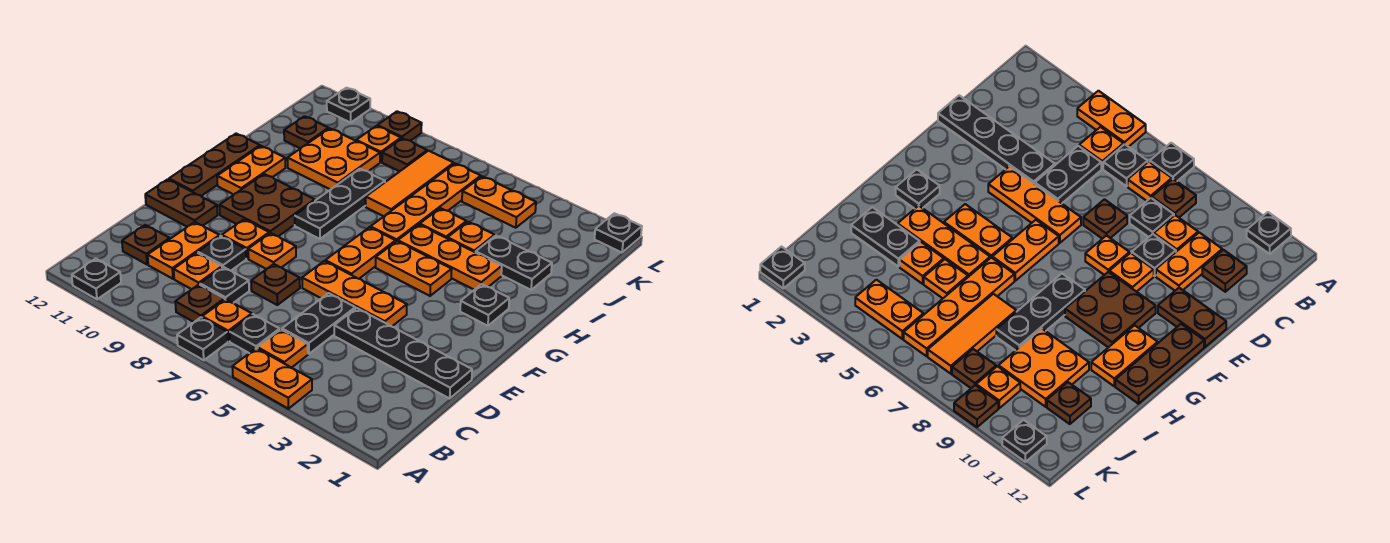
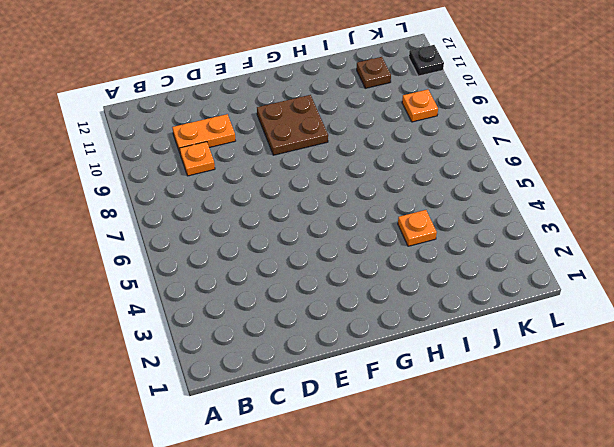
none -> orange plate A4:A5 level 1
none -> black plate A7 level 1
none -> black plate A11 level 1
none -> orange plate B5 level 1

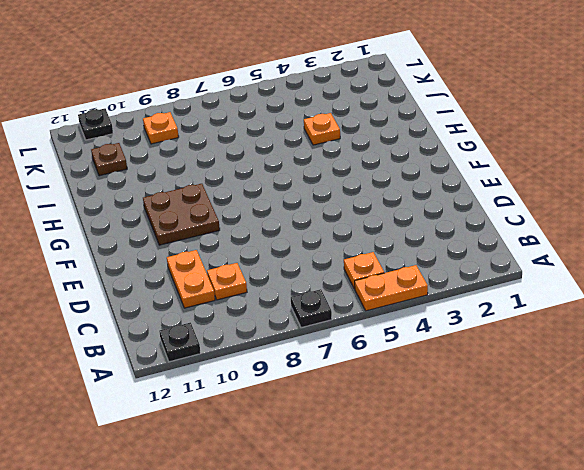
none -> black plate B6 level 1
none -> orange plate B7 level 1
none -> brown plate B8 level 1
none -> black plate C5:D5 level 1

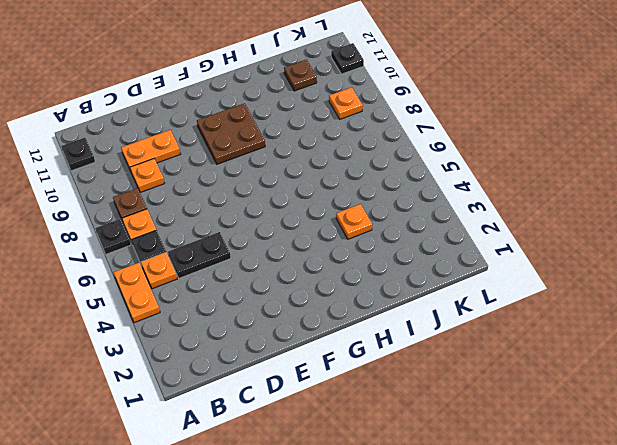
none -> black plate C8 level 1
none -> brown plate C11 level 1
none -> black plate D1:D4 level 1
none -> brown plate D7 level 1

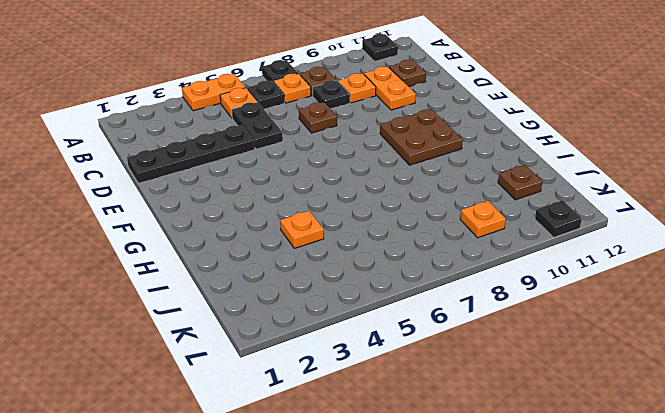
none -> black plate D9 level 1
none -> orange plate E4:E6 level 1
none -> orange plate E8 level 1
none -> orange plate E9 level 1

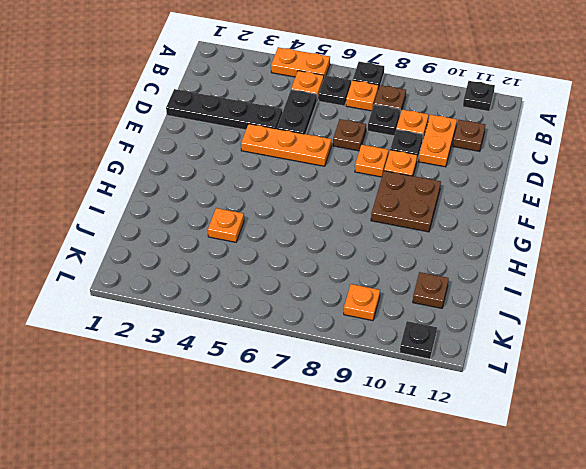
none -> brown plate E11:E12 level 1
none -> orange plate F6:G6 level 1
none -> brown plate F12:H12 level 1
none -> black plate G2 level 1

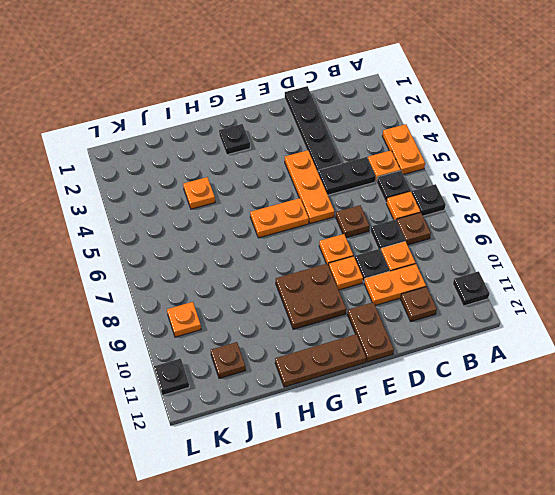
none -> orange plate G4:G5 level 1
none -> black plate G8:I8 level 1
none -> orange plate G11:H11 level 1
none -> orange plate H3:H5 level 1

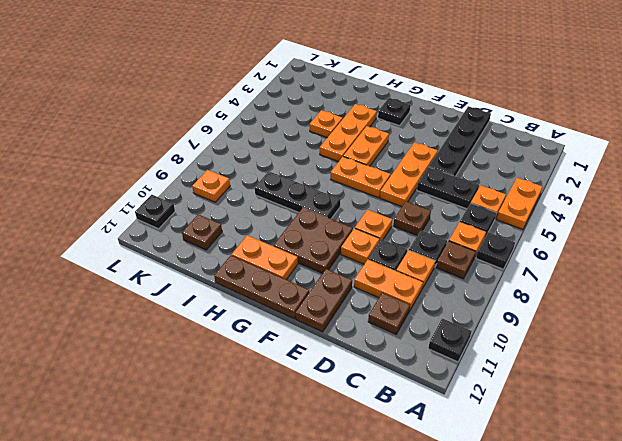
none -> orange plate H6:K6 level 1
none -> black plate I2:I3 level 1
none -> orange plate I5 level 1
none -> orange tile I7:K7 level 1

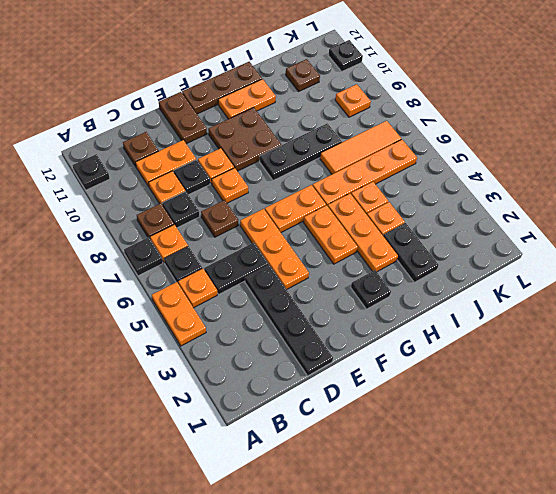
none -> orange plate I9:J10 level 1
none -> orange plate K4:K5 level 1
none -> brown plate K8 level 1
none -> black plate L1 level 1

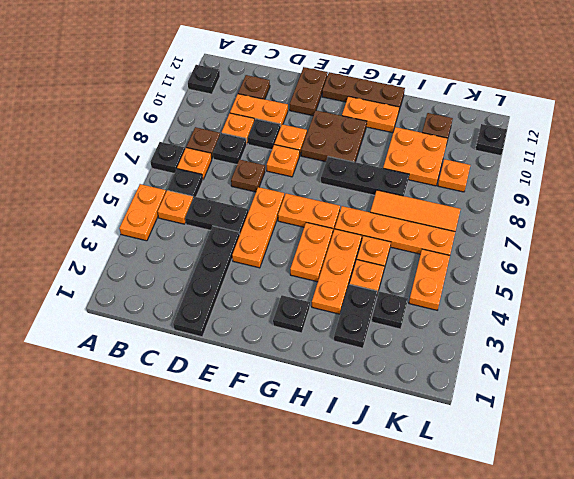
black plate J3 level 1 -> black plate L1 level 1
none -> brown plate K8 level 1
none -> brown plate L9 level 1

